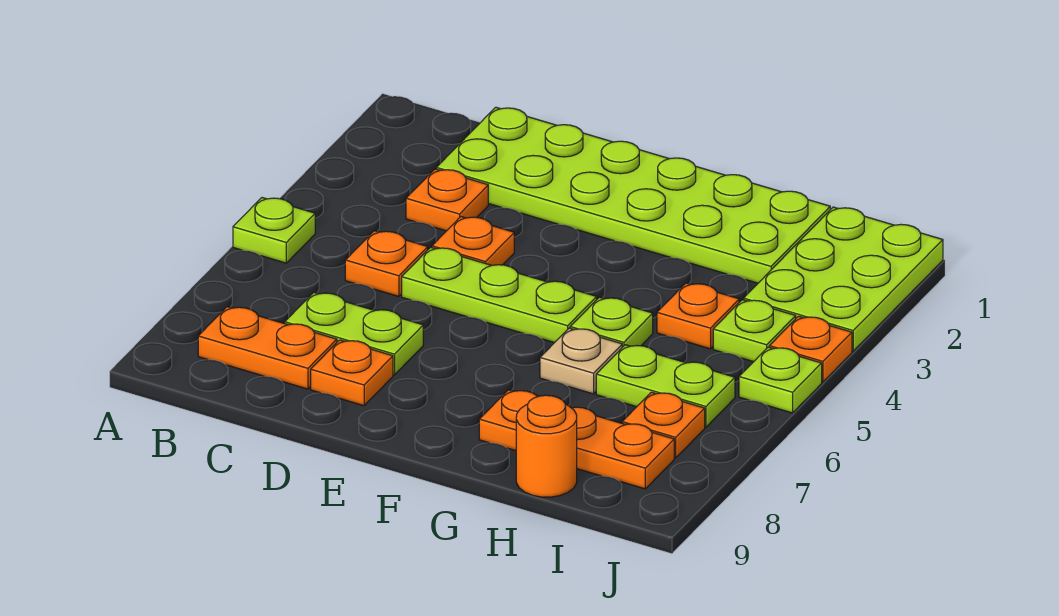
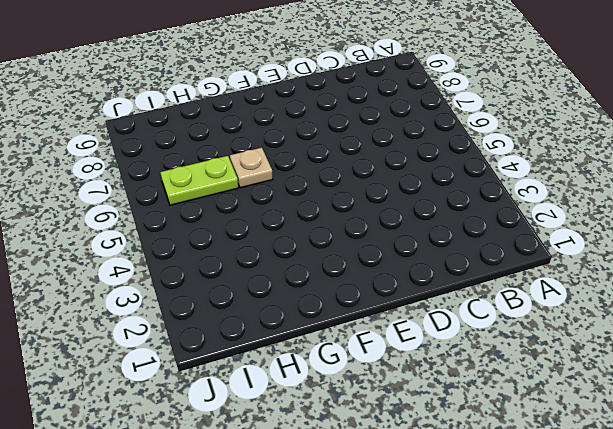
none -> lime plate A5 level 1
none -> orange plate B8:C8 level 1
none -> lime plate C1:H2 level 1

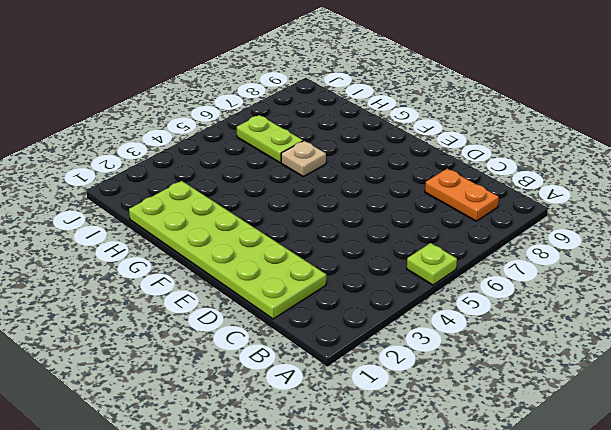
none -> orange plate C3 level 1
none -> orange plate C5 level 1
none -> lime plate C7:D7 level 1

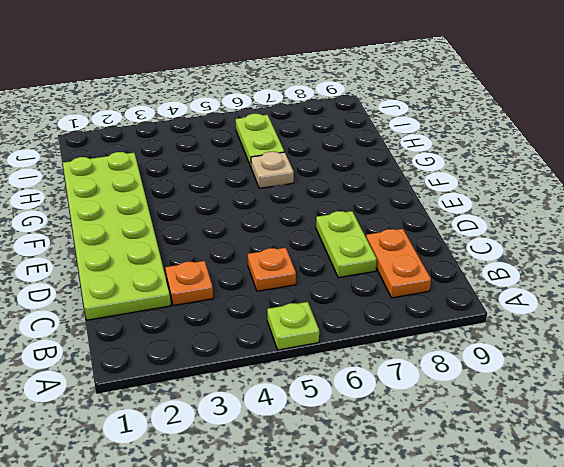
none -> orange plate D4 level 1
none -> lime plate D5:F5 level 1
none -> orange plate D8 level 1

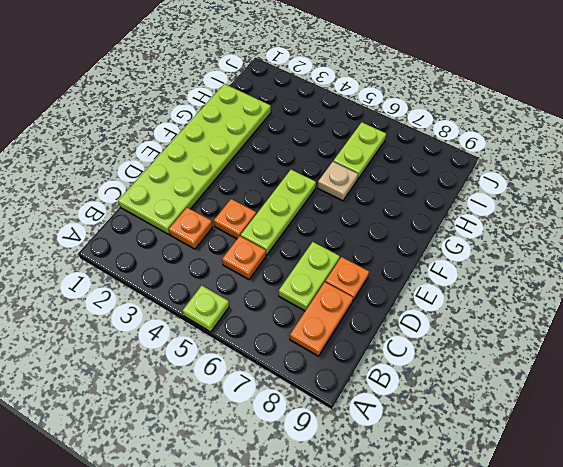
none -> lime plate G5 level 1
none -> orange plate G8:I8 level 1
none -> orange plate H4 level 1

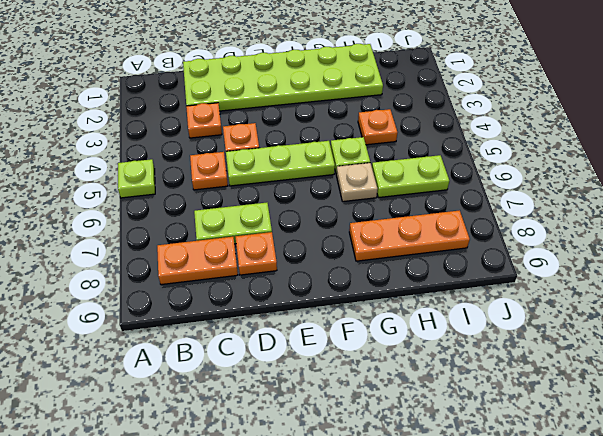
none -> orange round brick H9 level 1
none -> lime plate I1:J3 level 1
none -> lime plate I4 level 1

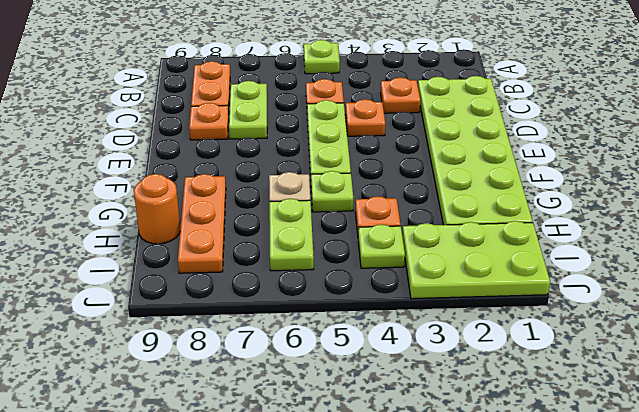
none -> orange plate I7 level 1
none -> orange plate J4 level 1
none -> lime plate J5 level 1

